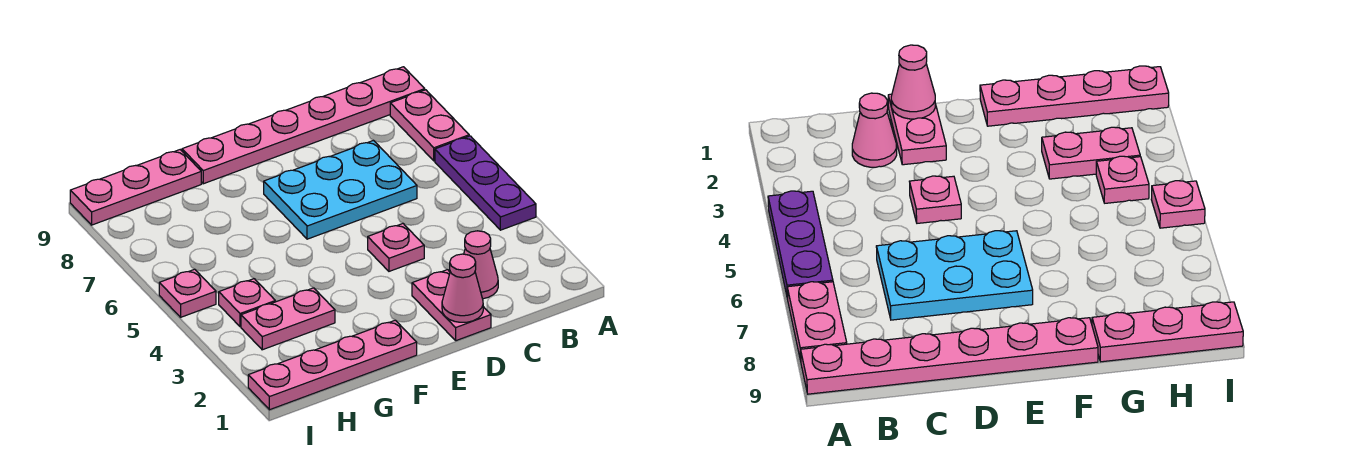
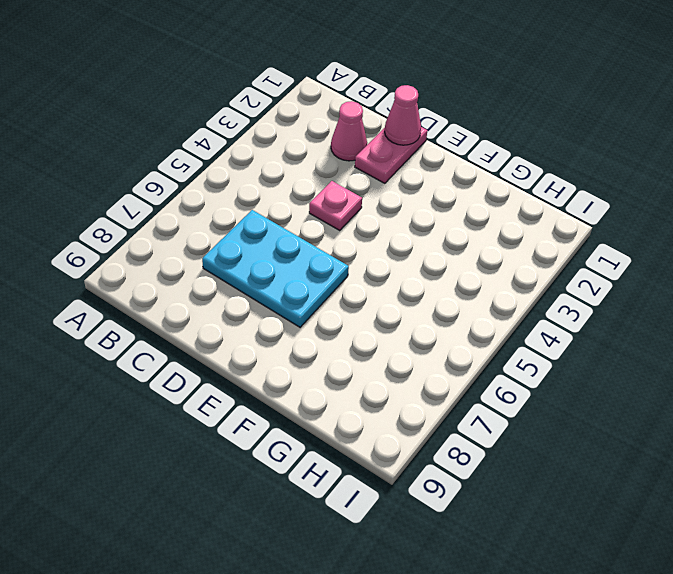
none -> purple plate A4:A6 level 1
none -> pink plate A7:A8 level 1
none -> pink plate A9:F9 level 1

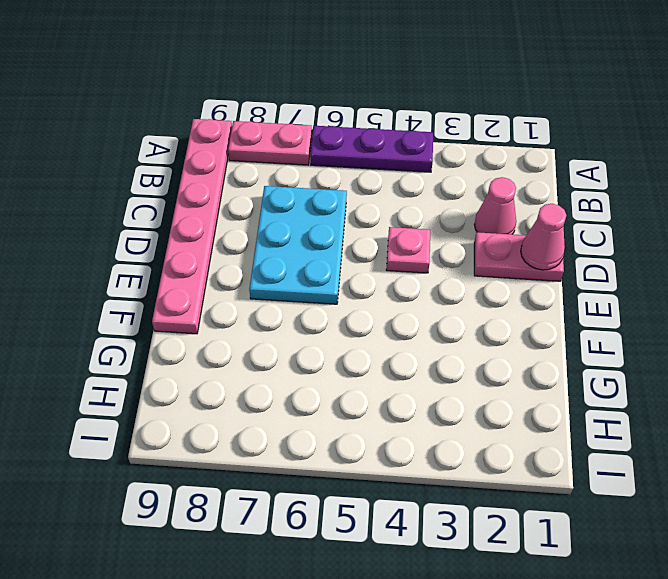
none -> pink plate F1:I1 level 1
none -> pink plate G3:H3 level 1
none -> pink plate G9:I9 level 1

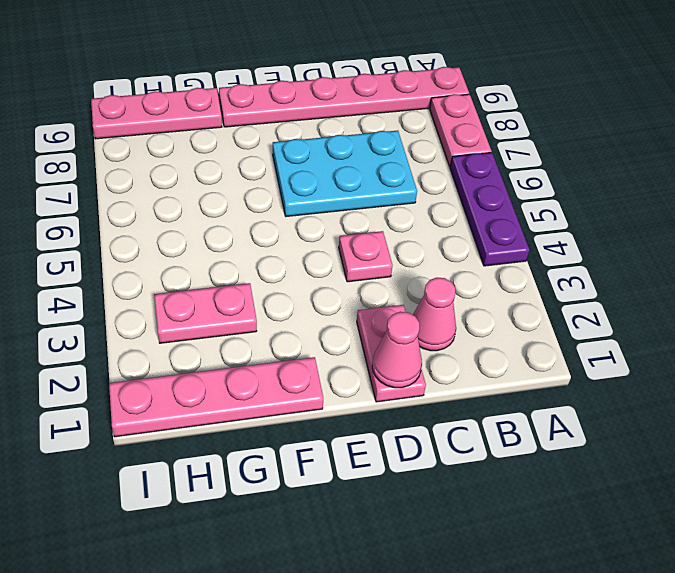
none -> pink plate H4 level 1
none -> pink plate I5 level 1

